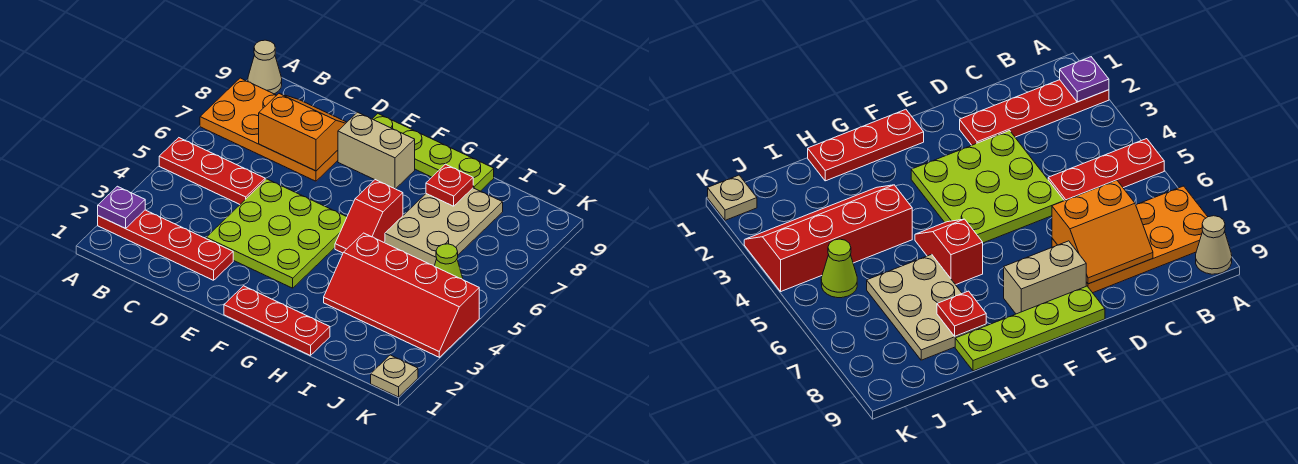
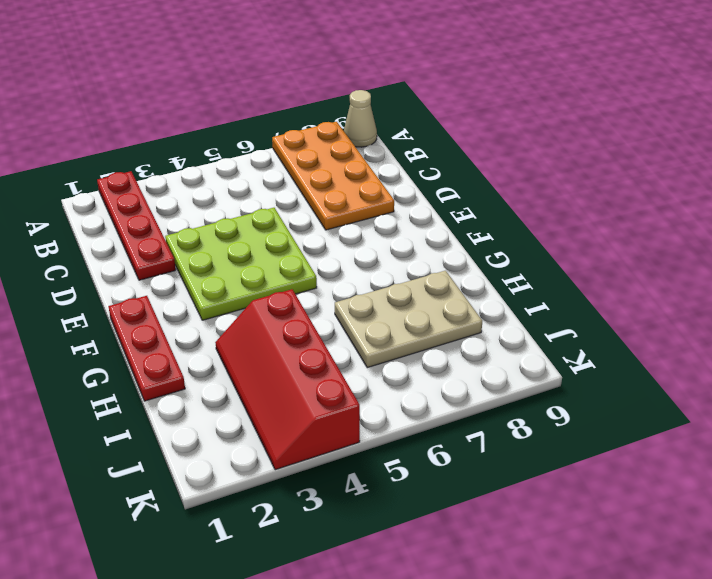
none -> red plate A5:C5 level 1
none -> tan brick E8:F8 level 1
none -> lime plate E9:H9 level 1

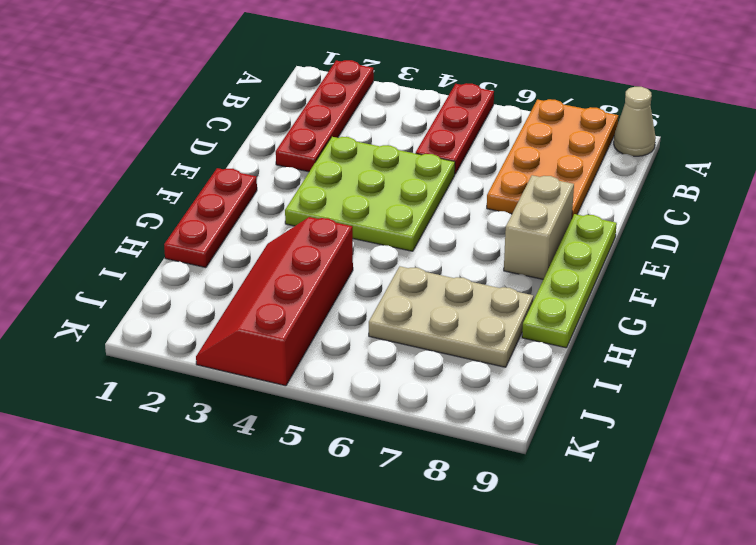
none -> red slope G5:G6 level 1 top 6
none -> lime cone J5 level 1
none -> tan plate K1 level 1

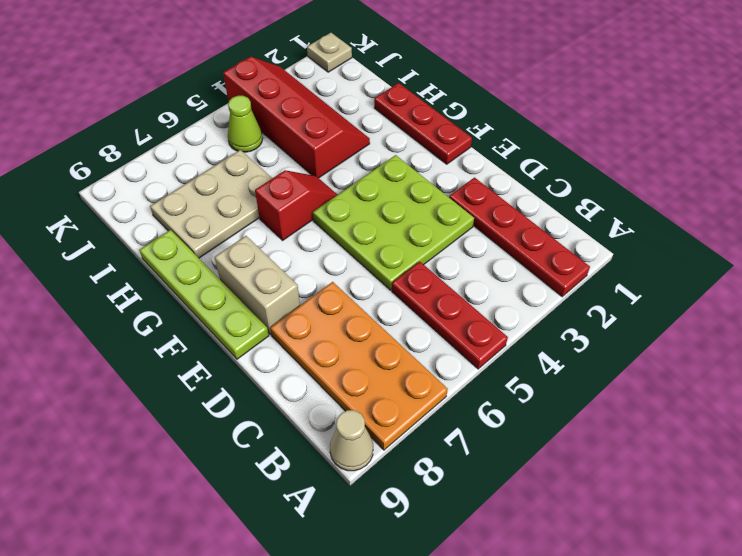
none -> purple plate A2 level 2
none -> orange slope C7:D8 level 2 top 7
none -> red plate H8 level 2

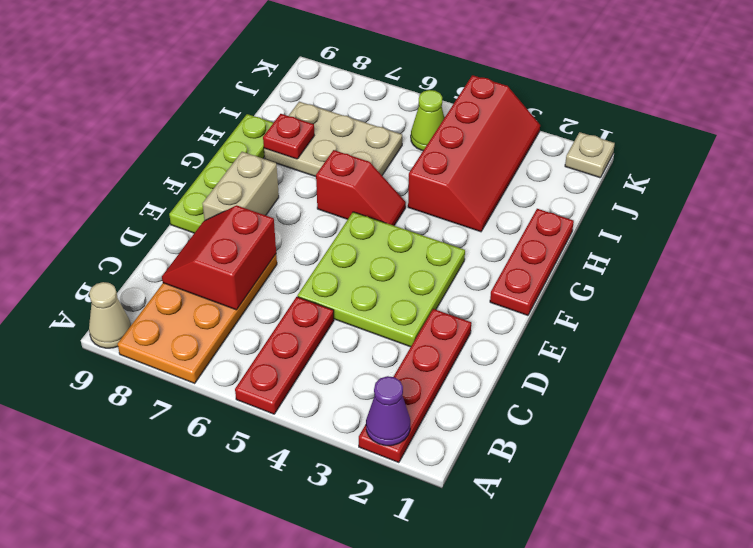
purple cone A2 level 2 -> purple plate A2 level 2
red slope C7:D8 level 2 top 7 -> orange slope C7:D8 level 2 top 7

